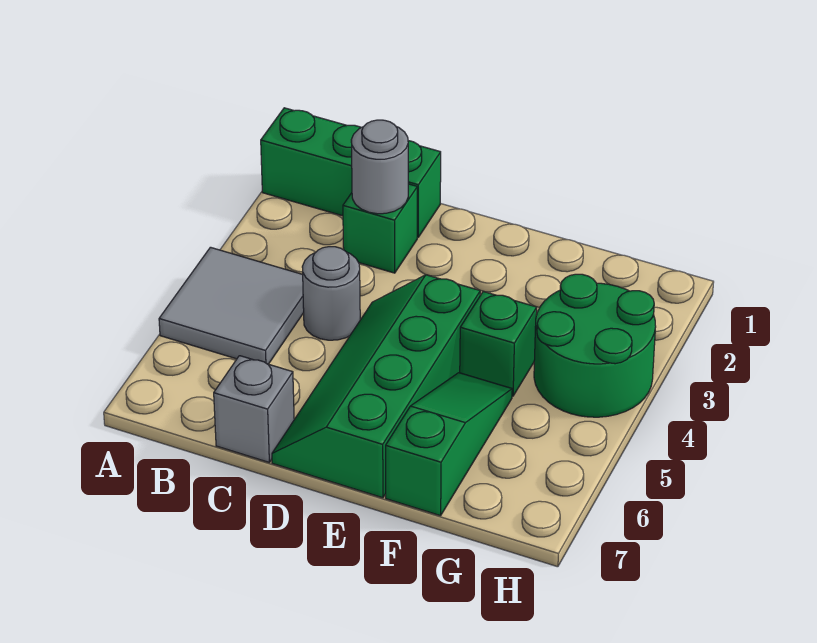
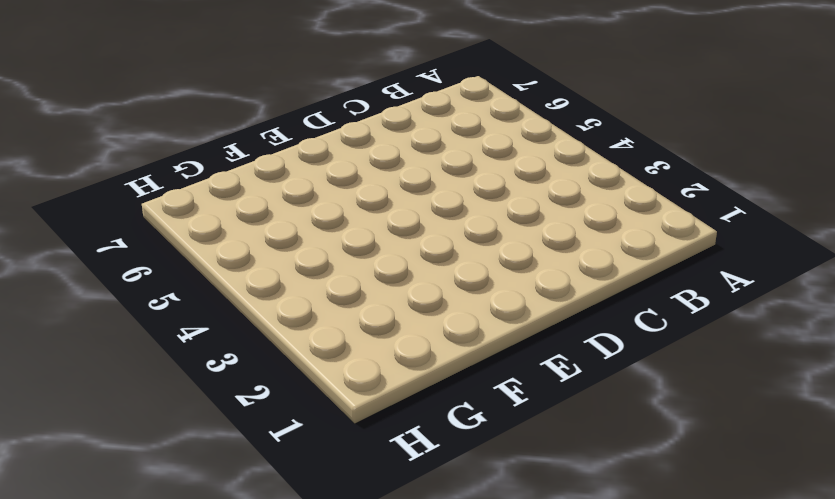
none -> green brick A1:C1 level 1
none -> grey tile A4:B5 level 1

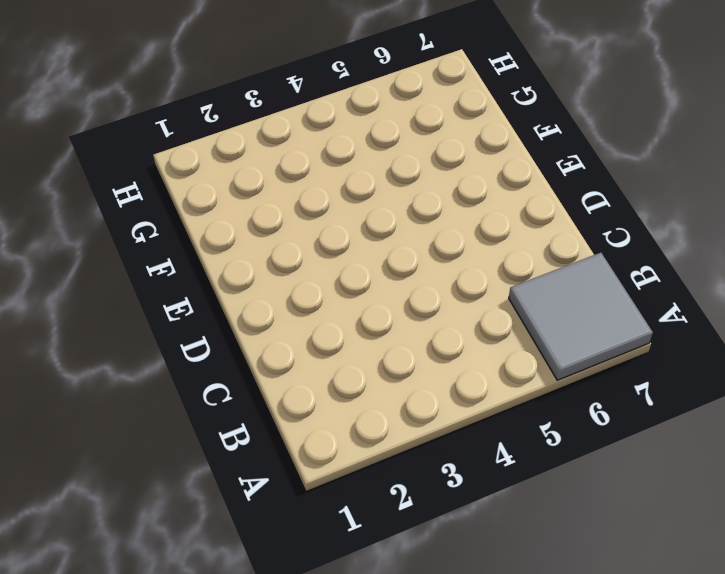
grey tile A6:B7 level 1 -> grey tile A4:B5 level 1
none -> green brick A1:C1 level 1
none -> green brick C2 level 1

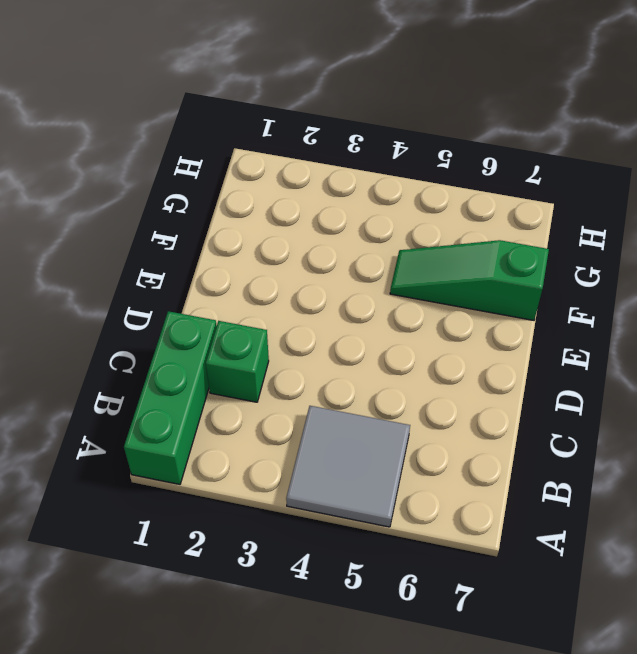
none -> grey round brick C4 level 1
none -> grey brick C7 level 1

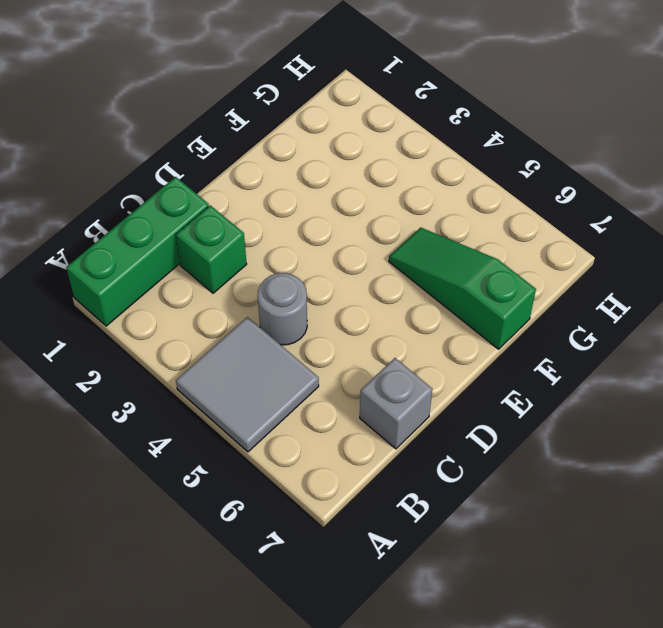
none -> green slope D4:E7 level 1 top E
none -> green brick F4 level 1

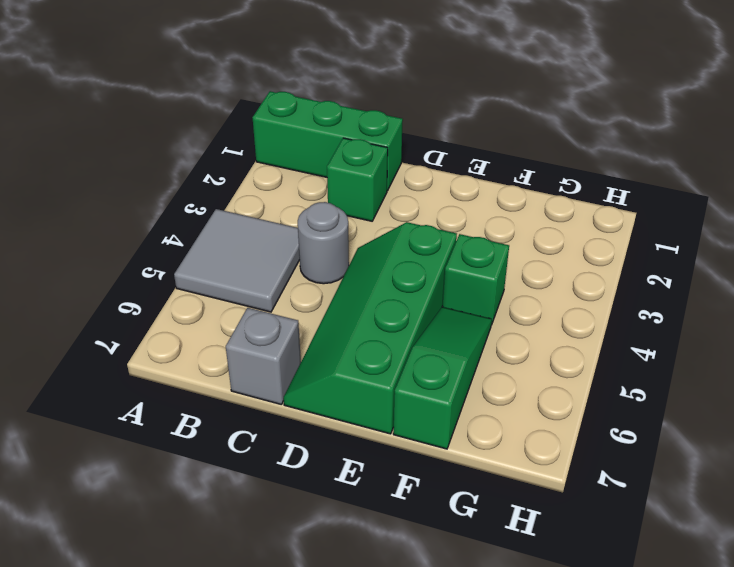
none -> green round brick G3:H4 level 1
none -> grey round brick C2 level 2

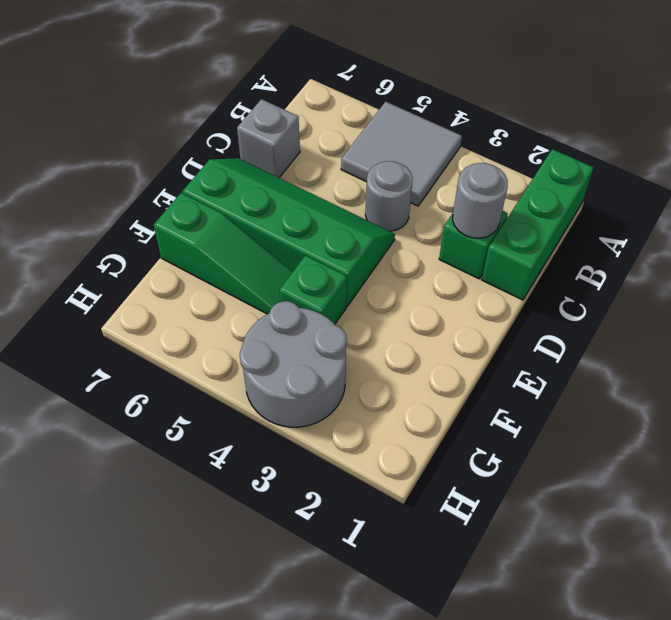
grey round brick G3:H4 level 1 -> green round brick G3:H4 level 1

